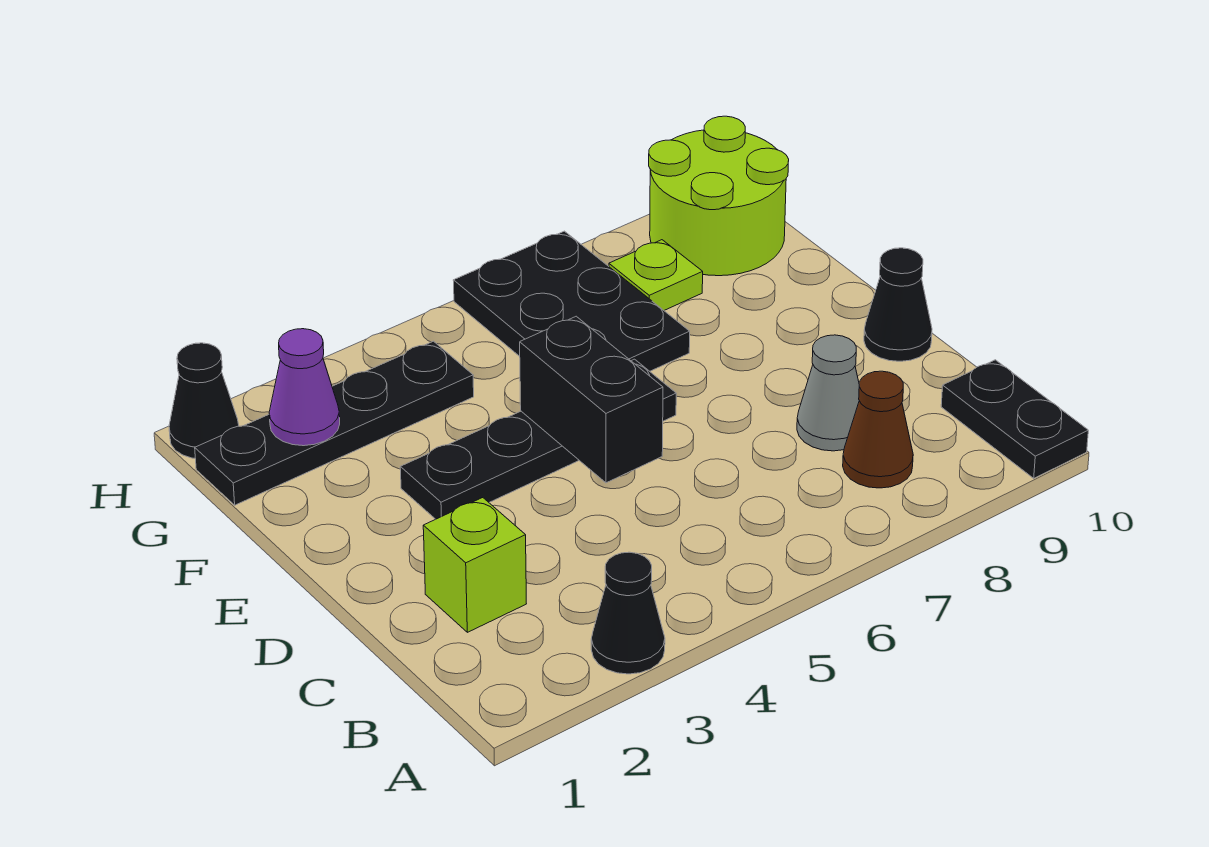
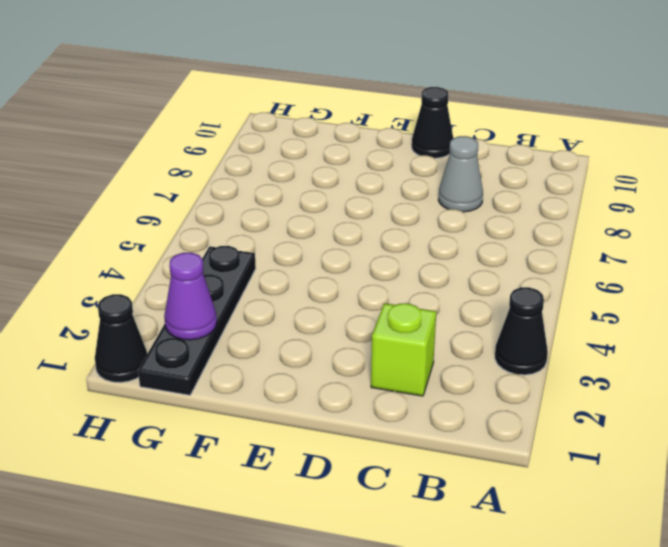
none -> black plate A10:B10 level 1
none -> brown cone B8 level 1
none -> black plate E3:E6 level 1

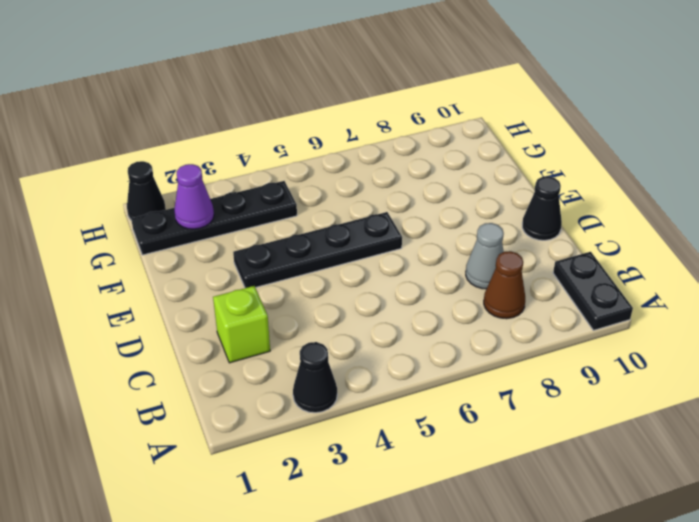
none -> black plate F6:H7 level 1
none -> lime plate G8 level 1
none -> lime round brick G9:H10 level 1

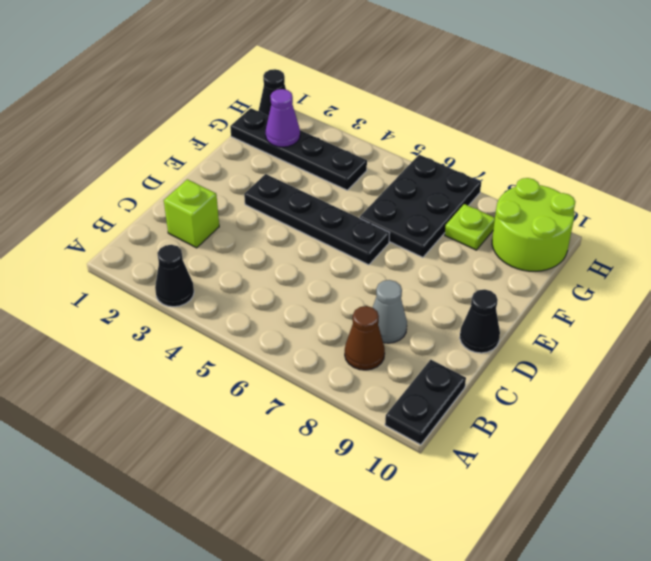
none -> black brick D5:E5 level 2

